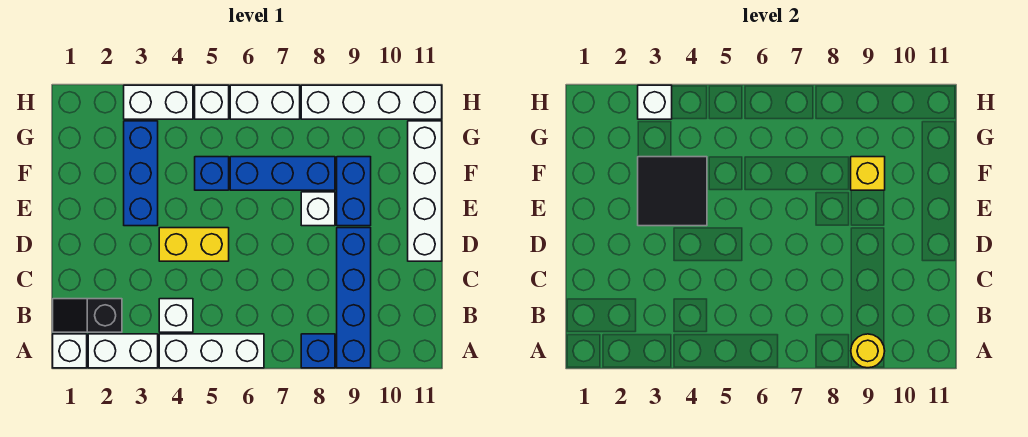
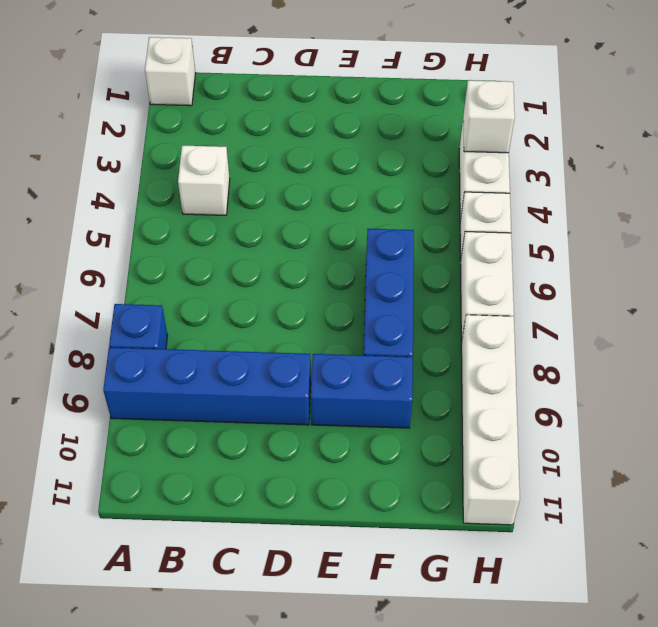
none -> white brick A2:A3 level 1
none -> white brick A4:A6 level 1
none -> black slope B1:B2 level 1 top 2

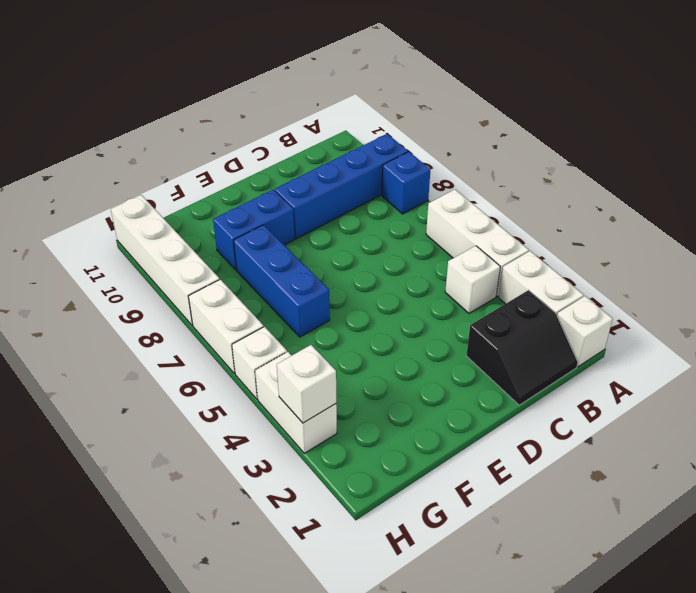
black slope B1:C2 level 1 top 2 -> black slope B1:B2 level 1 top 2
none -> yellow brick D4:D5 level 1
none -> white brick D11:G11 level 1
none -> blue brick E3:G3 level 1

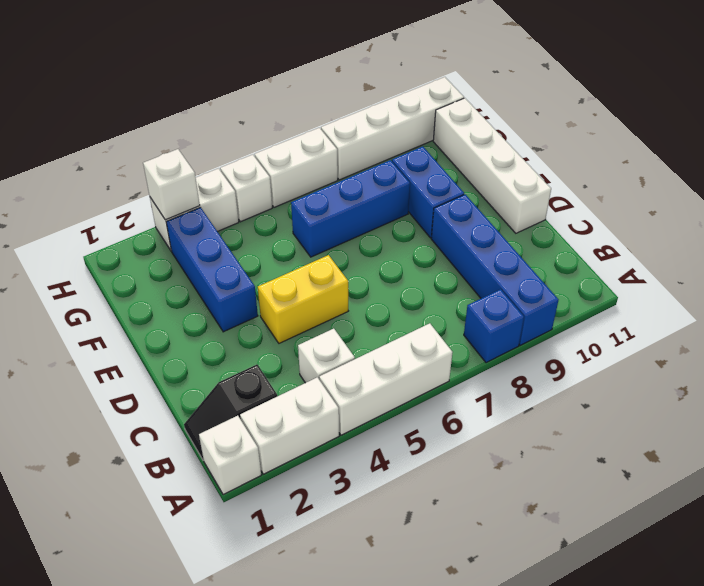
none -> white brick E8 level 1
none -> blue brick F5 level 1
none -> yellow round brick A9 level 2

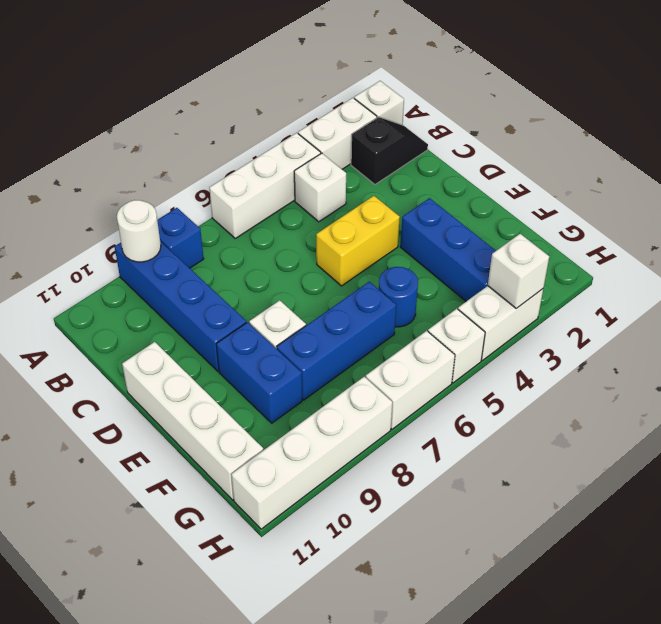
white round brick A9 level 2 -> yellow round brick A9 level 2
blue round brick F5 level 1 -> blue brick F5 level 1
none -> black tile E3:F4 level 2
none -> yellow brick F9 level 2

